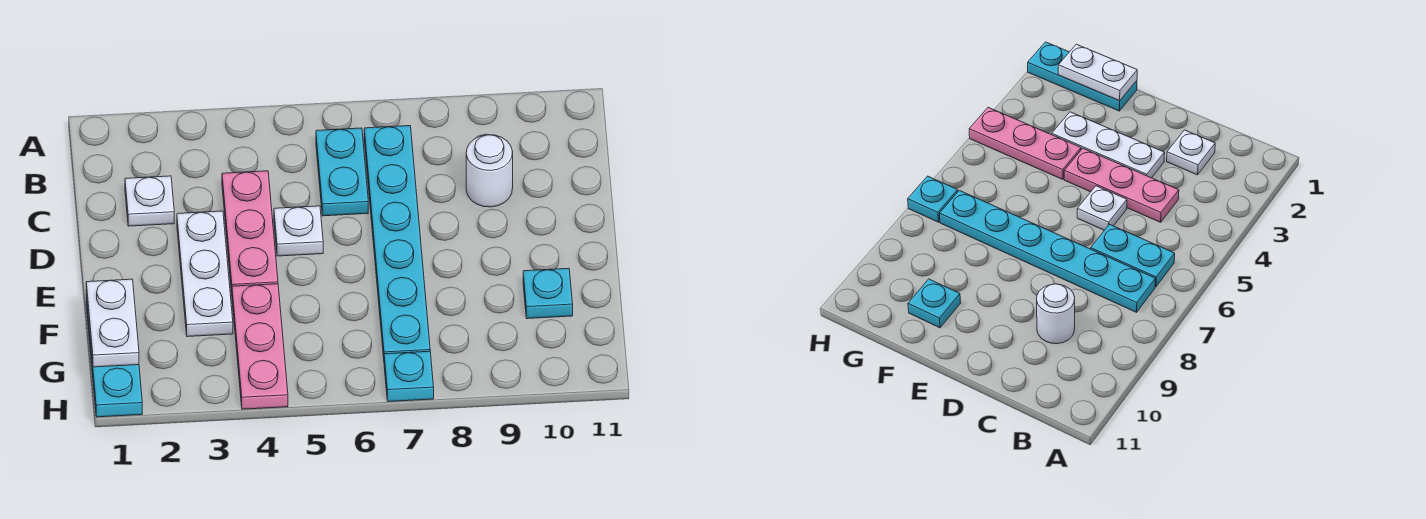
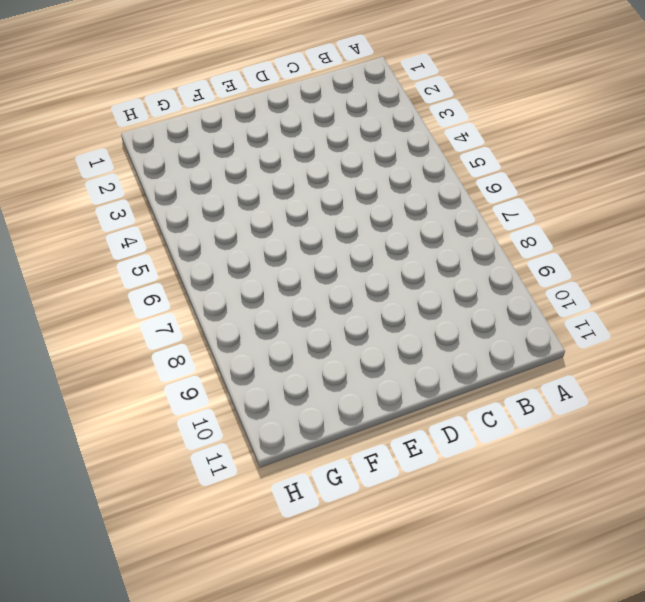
none -> cyan plate B6:C6 level 1
none -> cyan plate B7:G7 level 1
none -> white plate C2 level 1

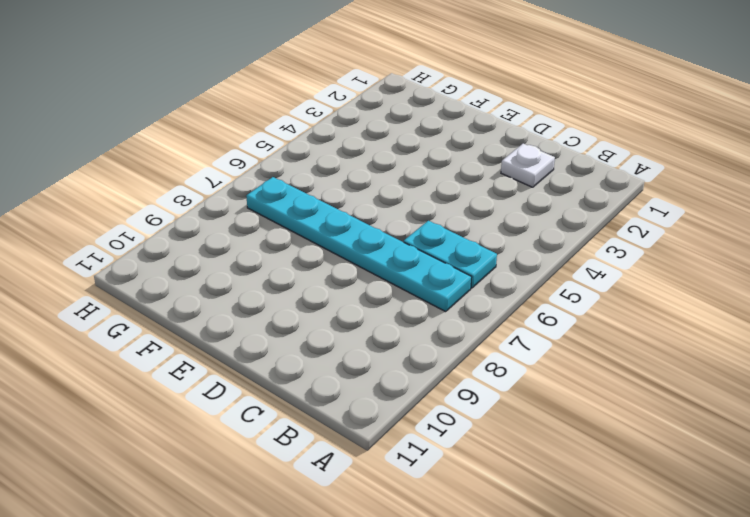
none -> pink plate C4:E4 level 1
none -> white round brick C9 level 1
none -> white plate D3:F3 level 1

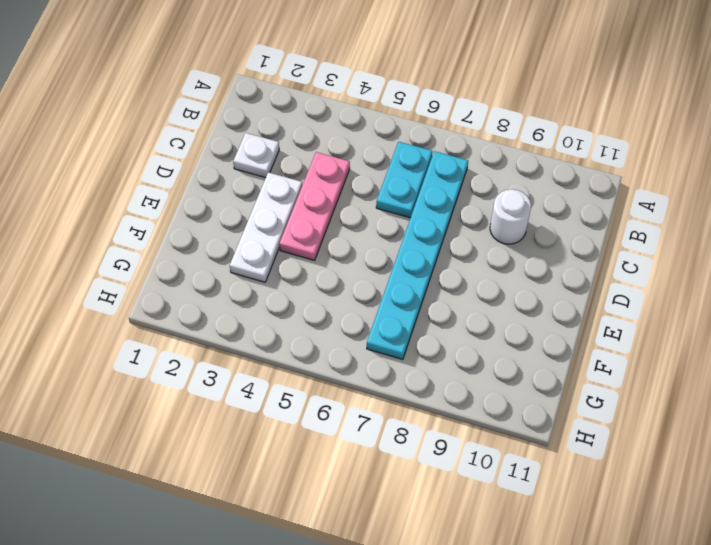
none -> white plate D5 level 1
none -> cyan plate F1:H1 level 1
none -> pink plate F4:H4 level 1

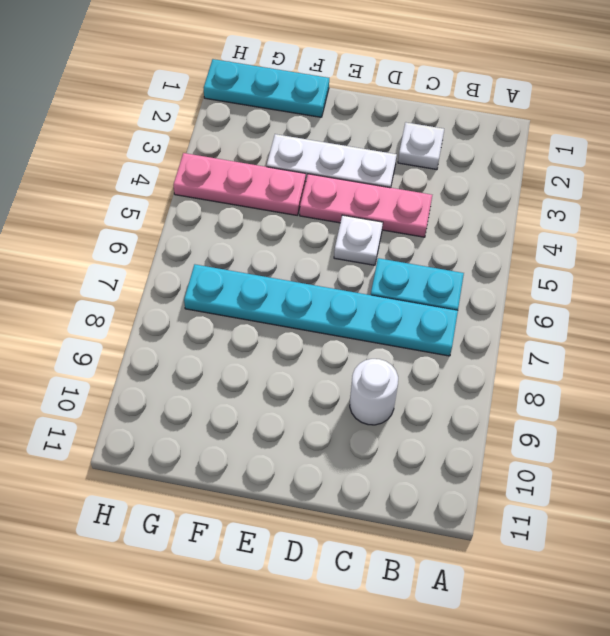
none -> cyan plate F10 level 1
none -> cyan plate H7 level 1
none -> white plate F1:G1 level 2

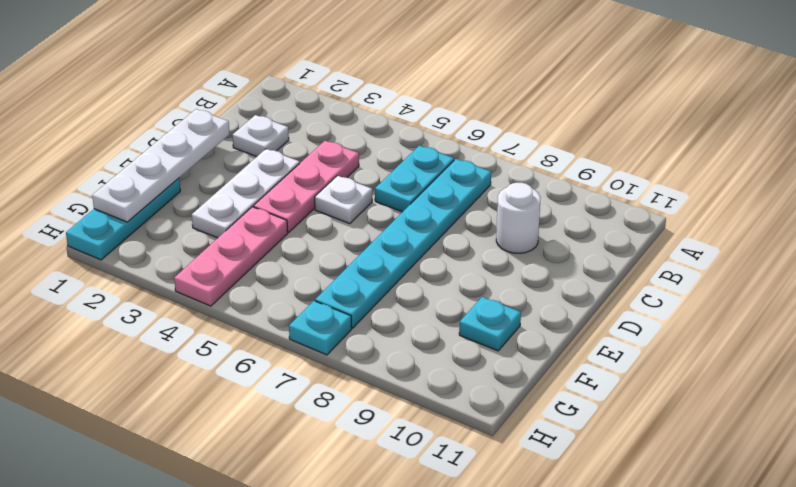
white plate D1:G1 level 2 -> white plate F1:G1 level 2

